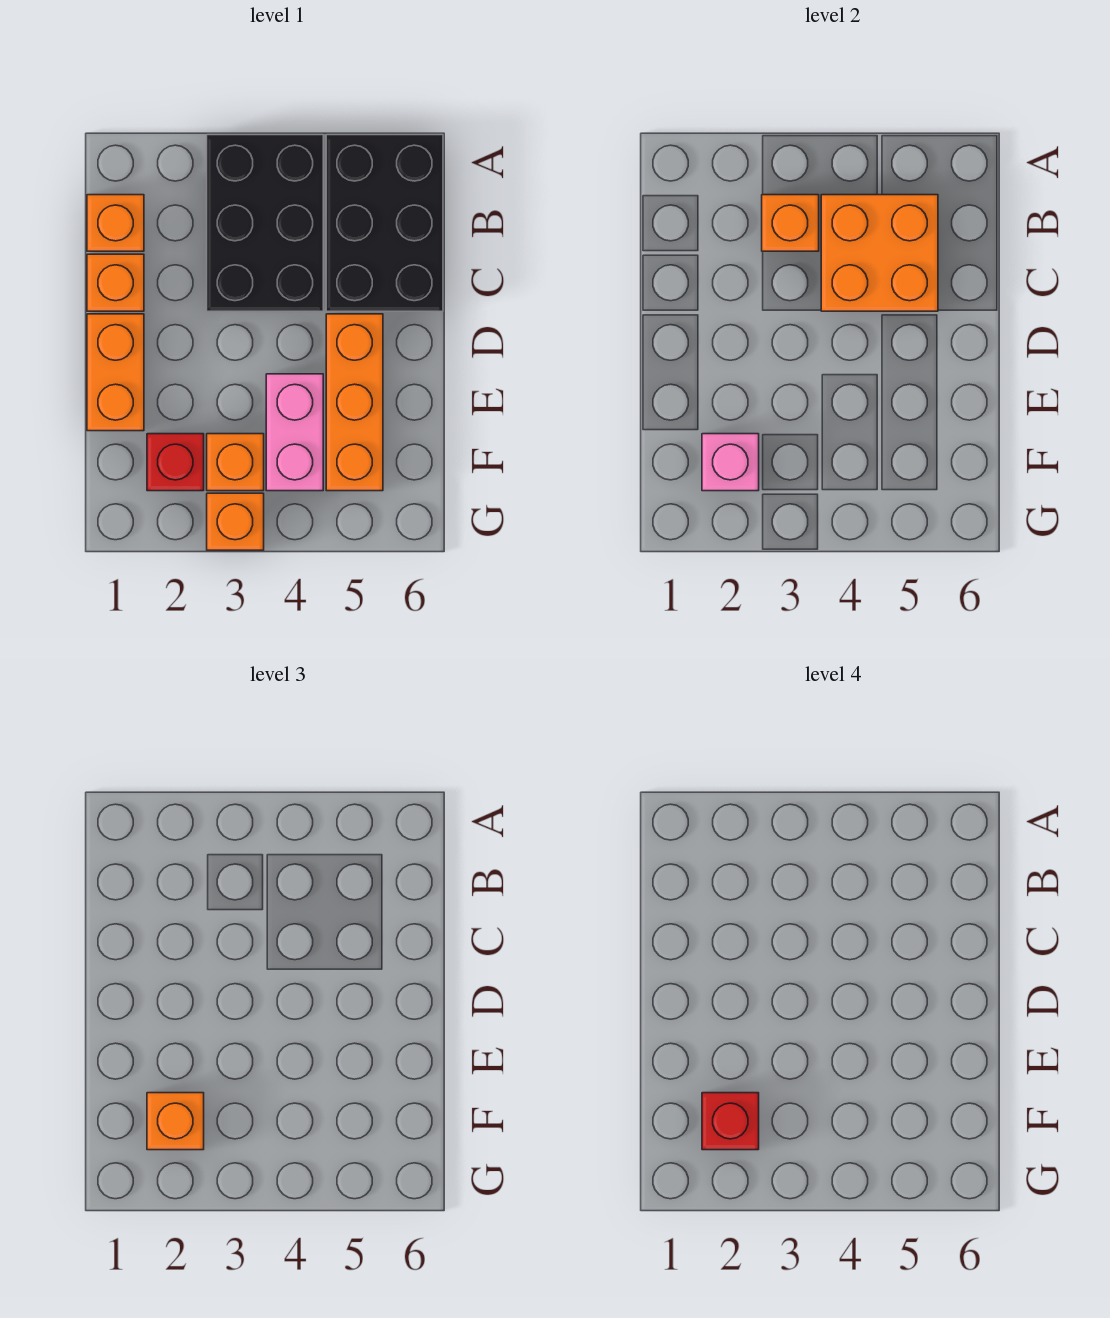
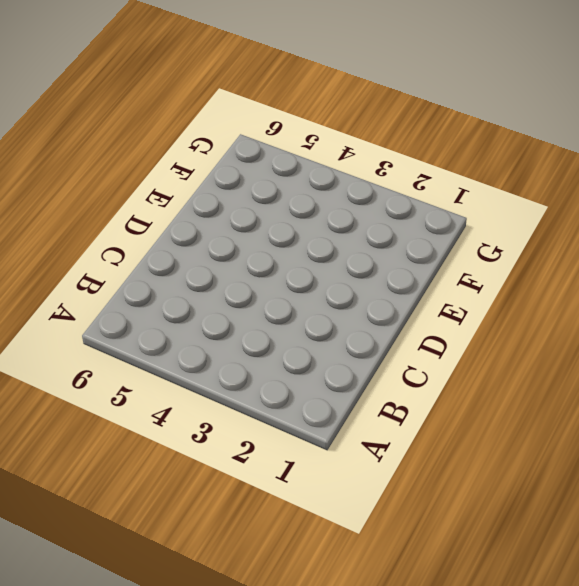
none -> black brick A3:C4 level 1
none -> black brick A5:C6 level 1
none -> orange brick B1 level 1

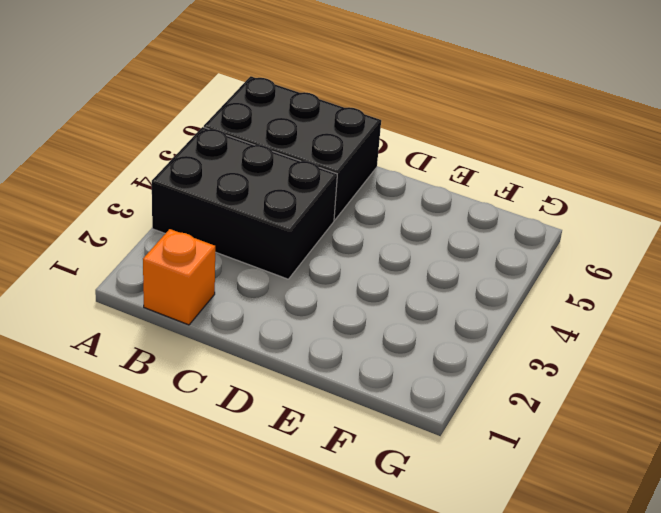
none -> orange brick C1 level 1
none -> orange brick D1:E1 level 1
none -> orange brick D5:F5 level 1

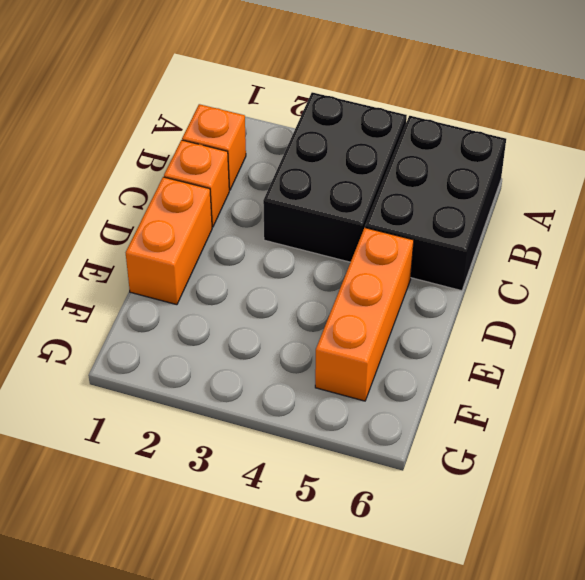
none -> pink brick E4:F4 level 1
none -> red brick F2 level 1
none -> orange brick F3 level 1

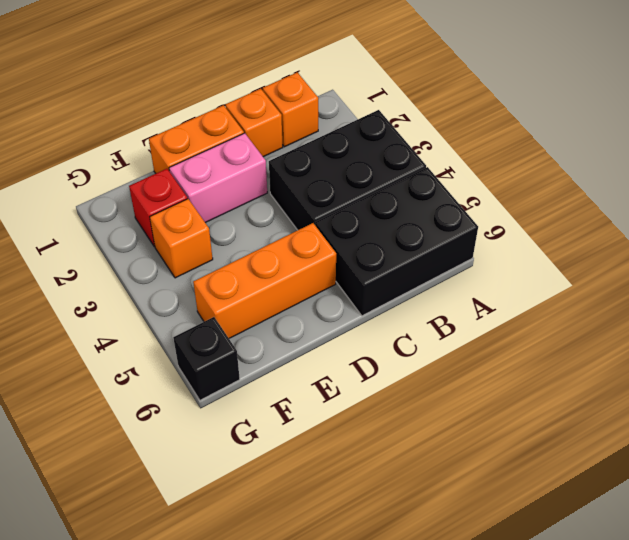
pink brick D2:E2 level 1 -> pink brick E4:F4 level 1
black brick G6 level 1 -> none
none -> orange brick G3 level 1
none -> orange brick B3 level 2
none -> orange brick B4:C5 level 2

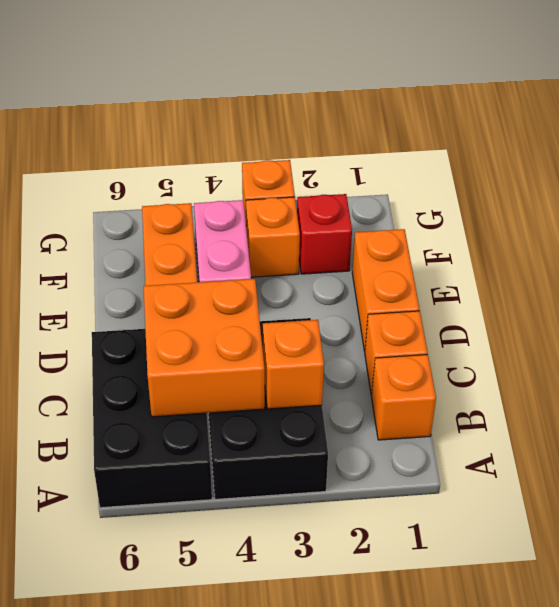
none -> pink brick F2 level 2
none -> orange brick F2 level 3
none -> red brick F2 level 4

